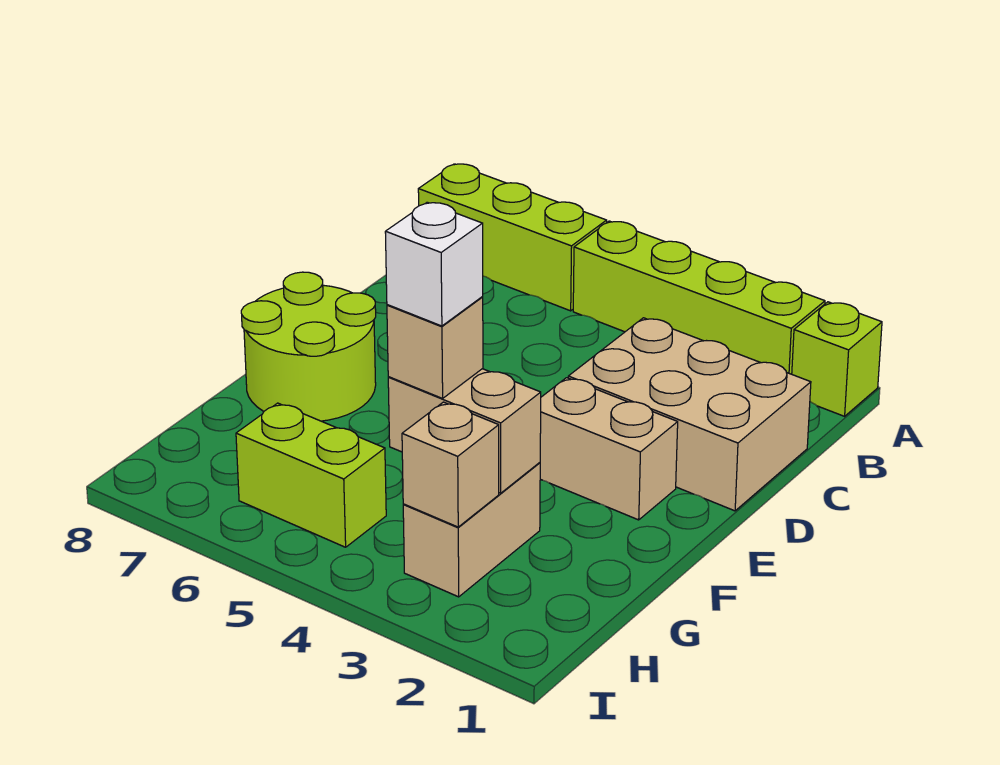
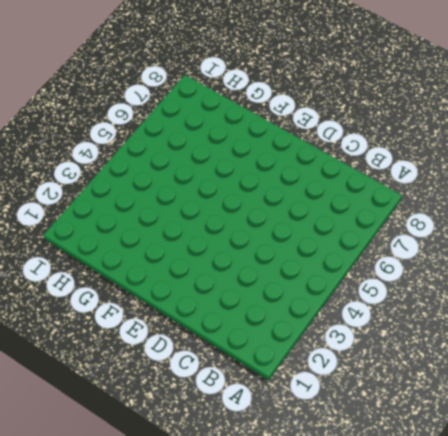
none -> lime brick A1 level 1
none -> lime brick A2:A5 level 1
none -> lime brick A6:A8 level 1

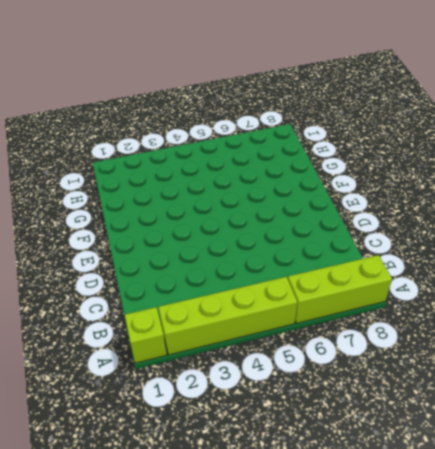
none -> tan brick C1:D3 level 1
none -> tan brick E2:E3 level 1
none -> lime round brick E7:F8 level 1

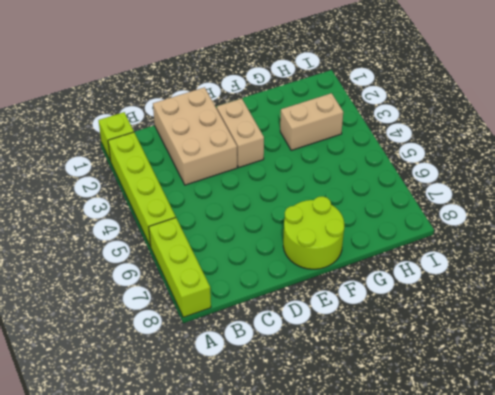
none -> lime brick H5:H6 level 1
none -> tan brick G3:G4 level 2
none -> tan brick H3 level 2

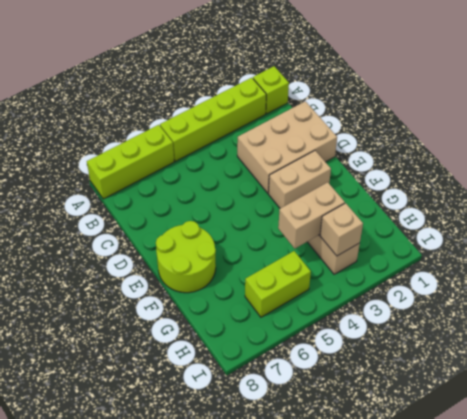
none -> tan brick G4 level 3
none -> white brick G4 level 4

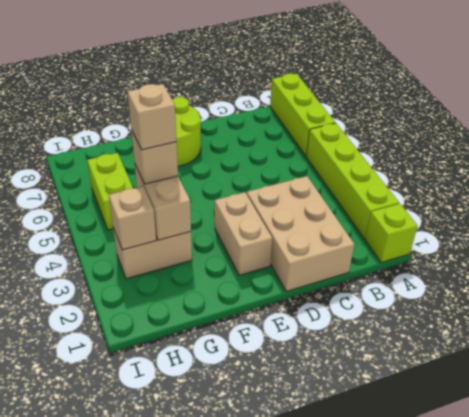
tan brick G4 level 4 -> white brick G4 level 4

